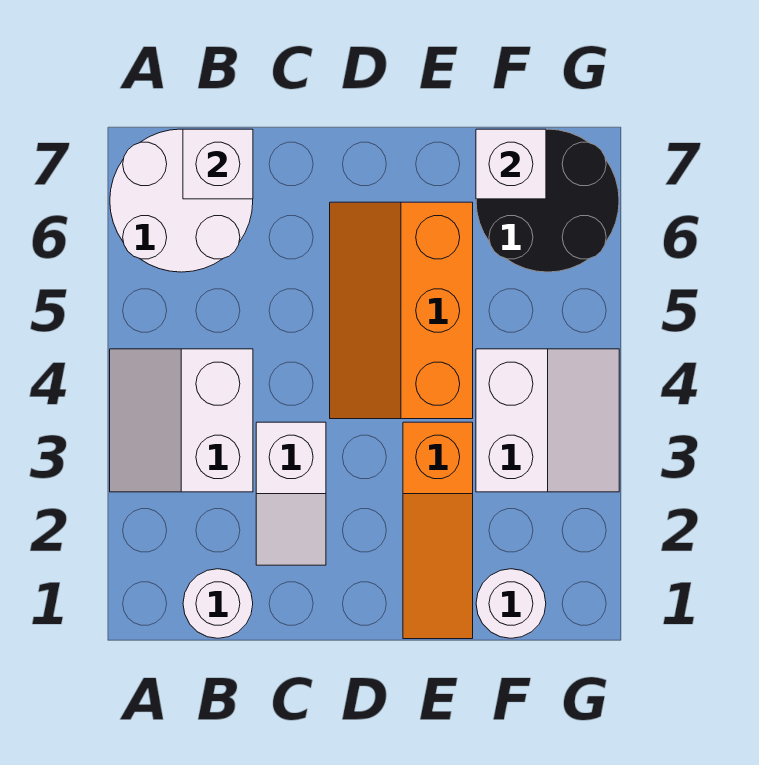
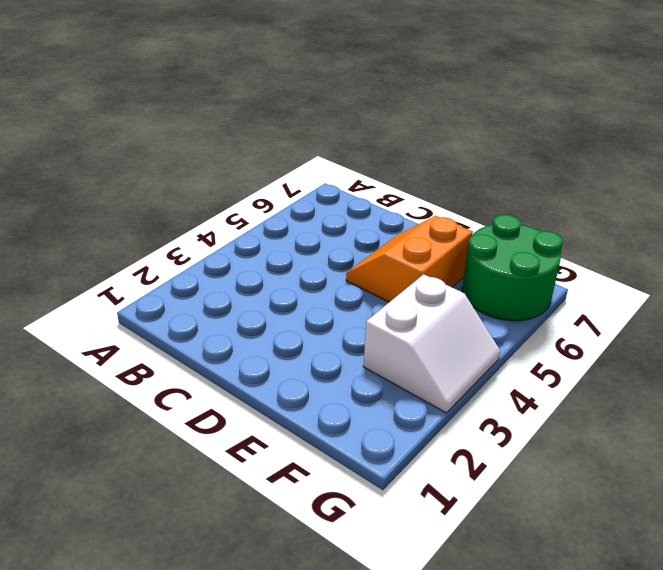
orange slope D5:E6 level 1 top E -> orange slope D4:E6 level 1 top E
green round brick F6:G7 level 1 -> black round brick F6:G7 level 1
none -> white slope A3:B4 level 1 top B
none -> white round brick A6:B7 level 1

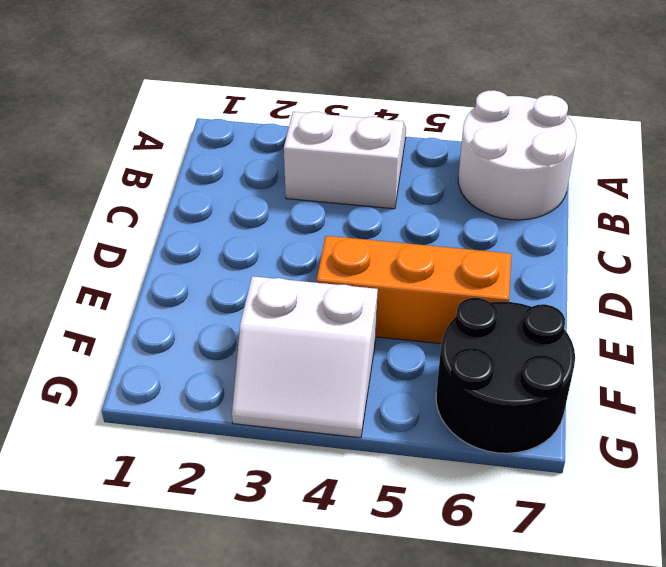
none -> white round brick B1 level 1
none -> white slope C2:C3 level 1 top 3

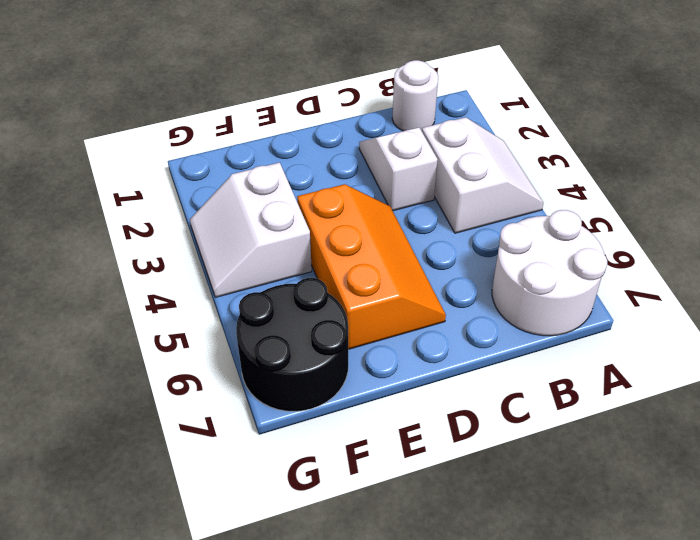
none -> orange slope E1:E3 level 1 top 3
none -> white round brick F1 level 1

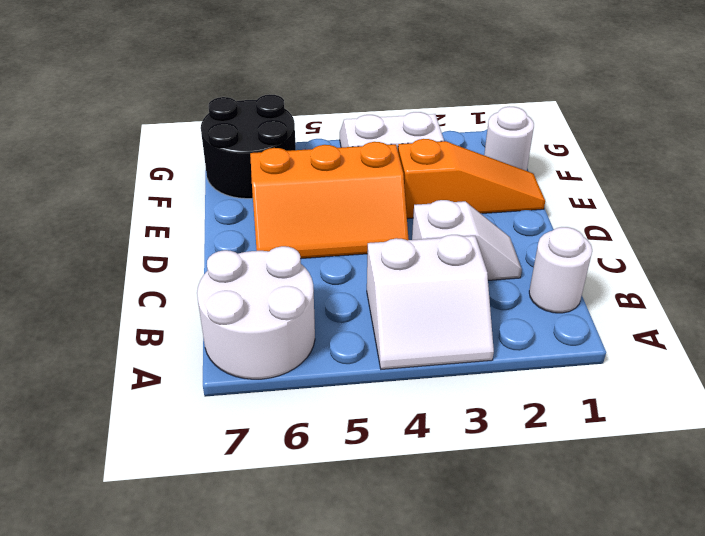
none -> white brick B7 level 2
none -> white brick F7 level 2

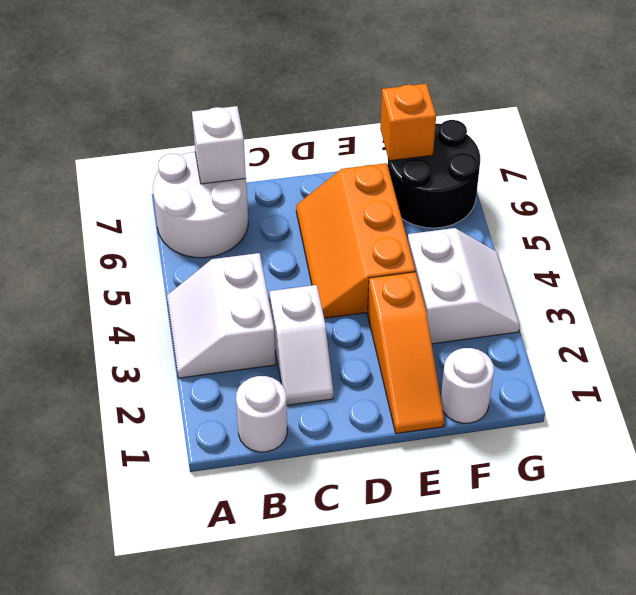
orange brick F7 level 2 -> white brick F7 level 2

